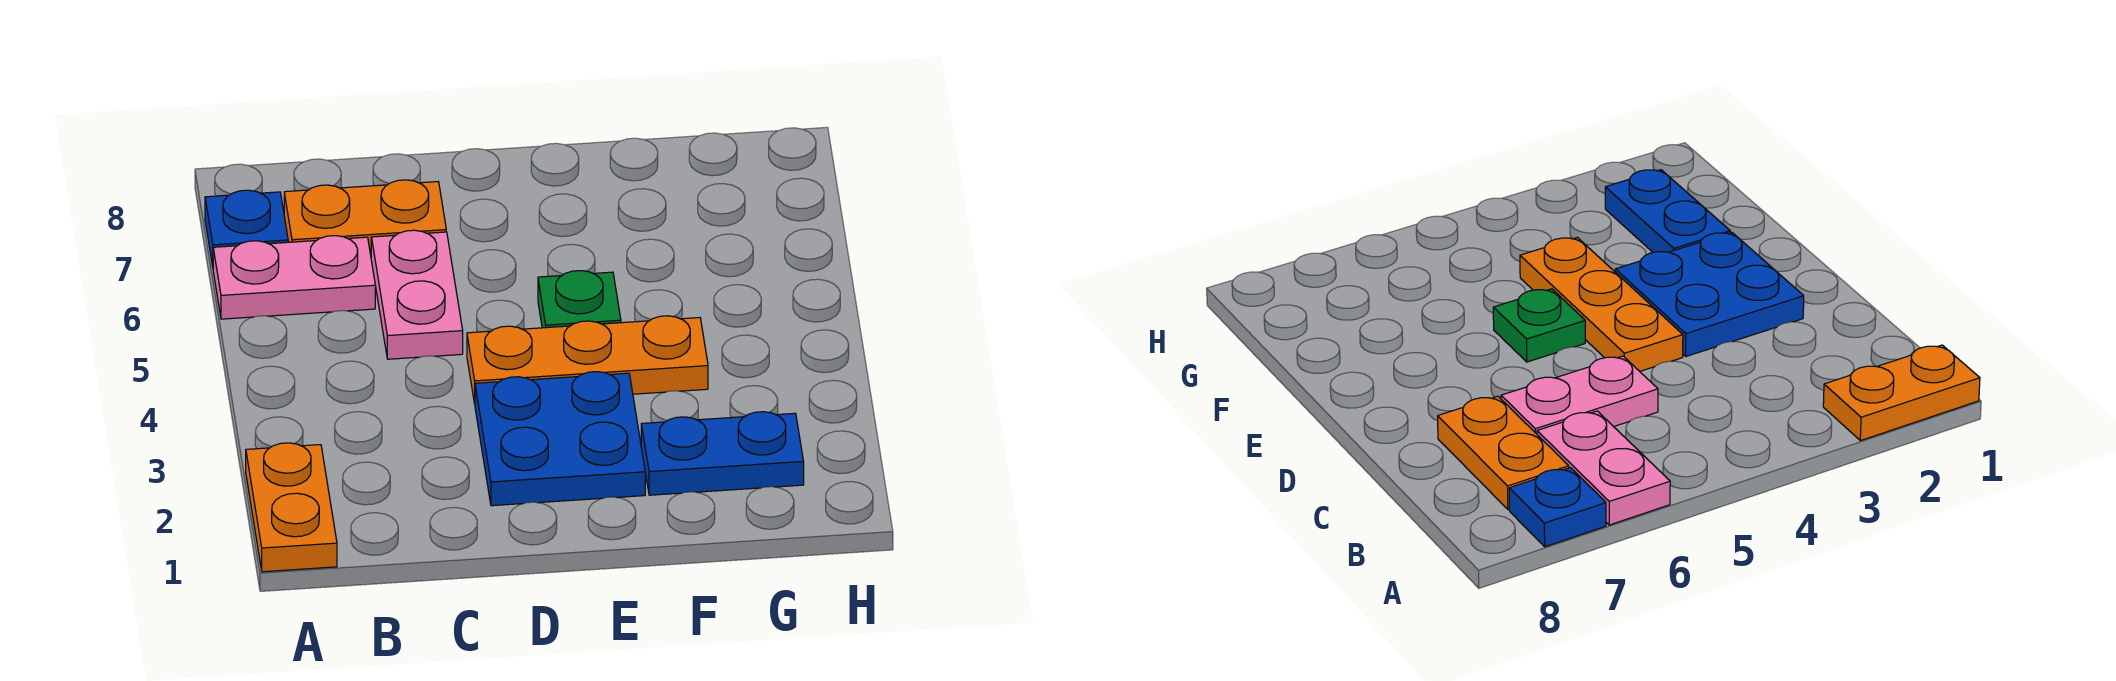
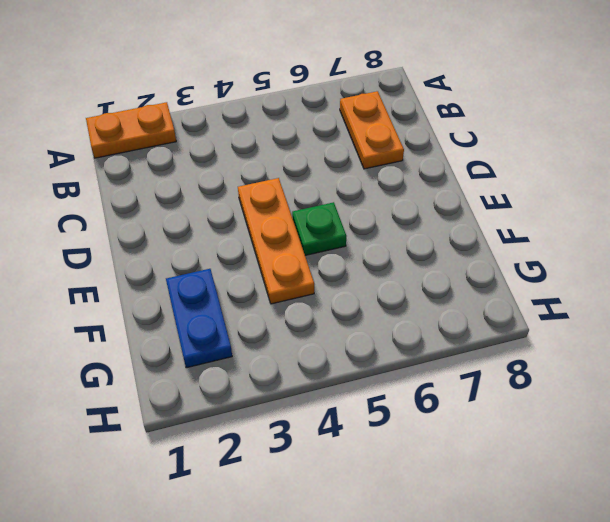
none -> pink plate A6:B6 level 1
none -> blue plate A7 level 1

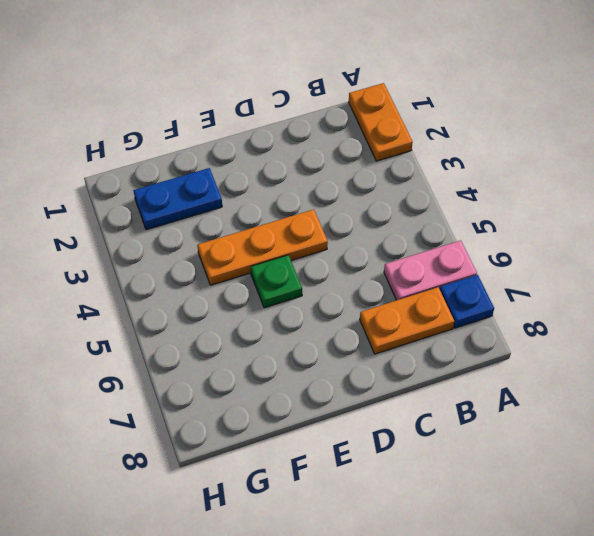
none -> pink plate C5:C6 level 1
none -> blue plate D2:E3 level 1

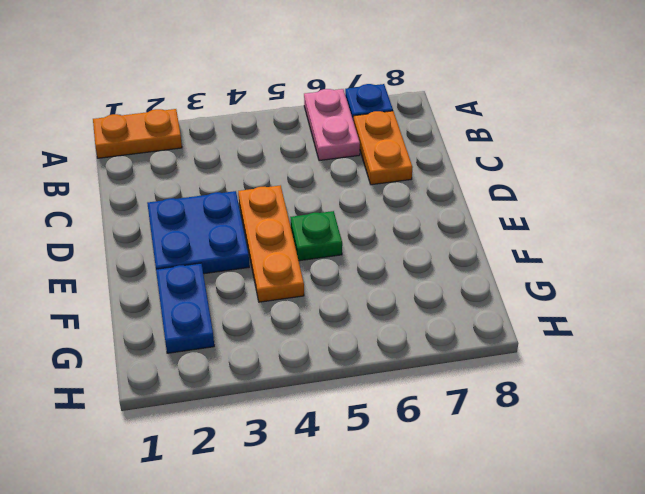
none -> pink plate C5:C6 level 1

